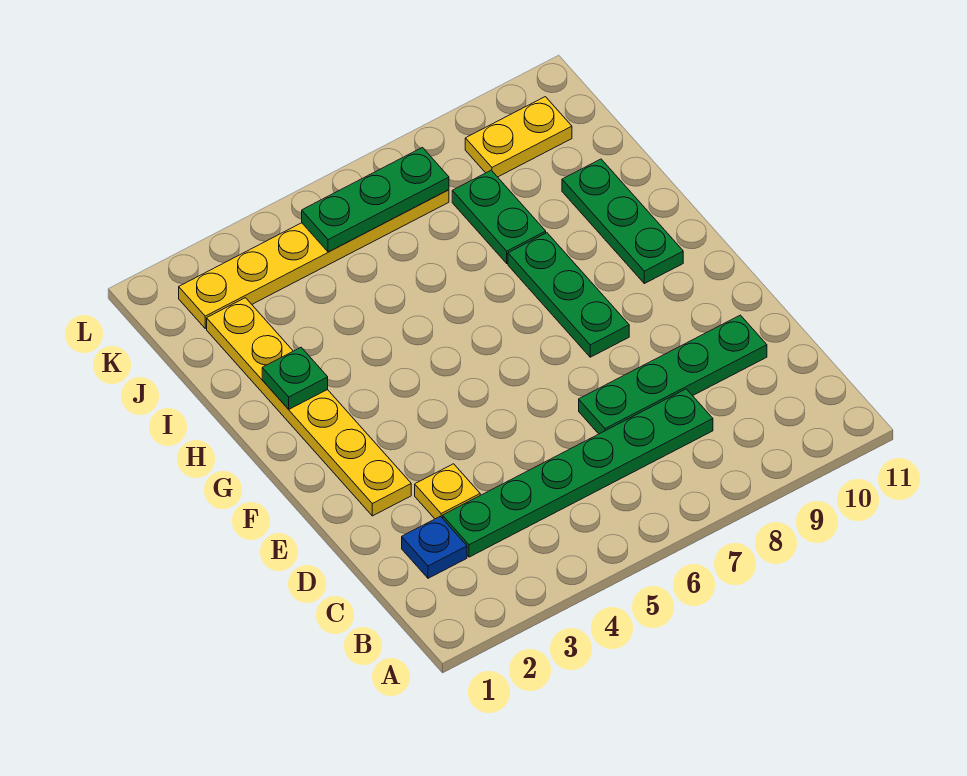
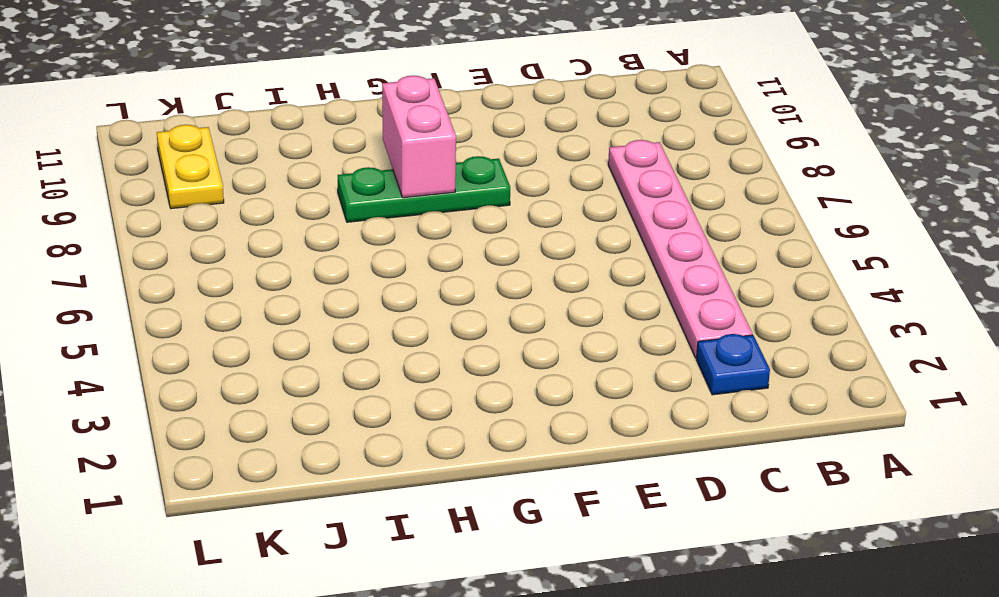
pink plate C3:C8 level 1 -> green plate C3:C8 level 1
pink brick G8:G9 level 2 -> none
none -> yellow plate D3 level 1
none -> green plate D7:D10 level 1
none -> yellow plate E2:J2 level 1

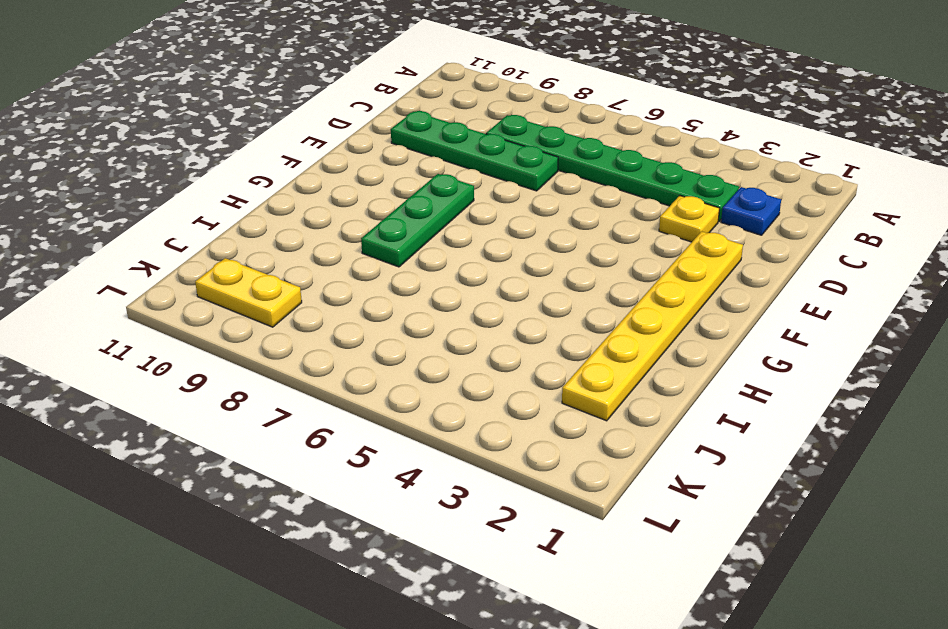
none -> green plate G10:I10 level 1
none -> green plate I8:J8 level 1
none -> yellow plate K2:K7 level 1

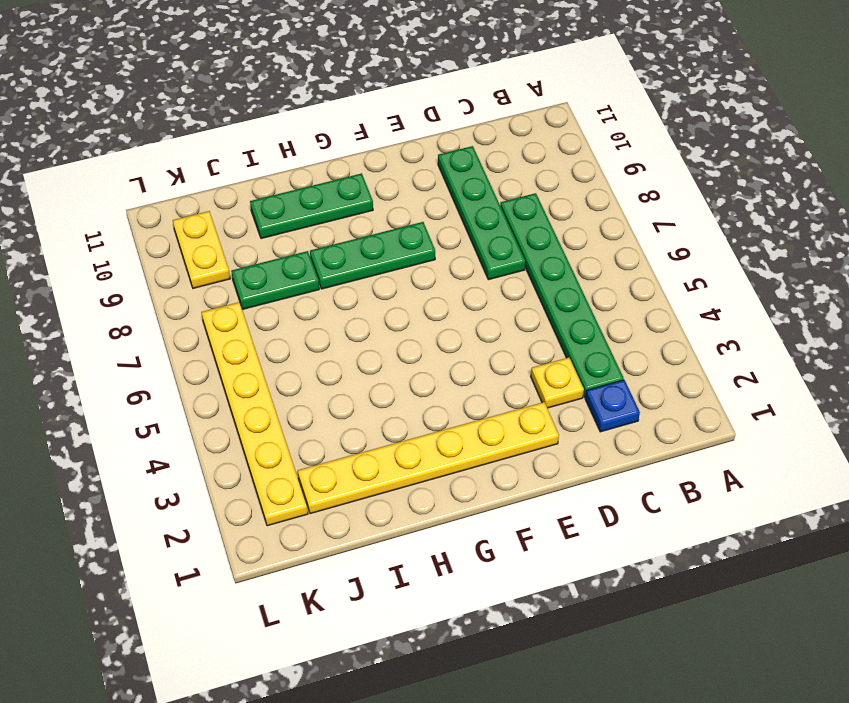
none -> green plate H2 level 2
none -> green plate K5:K7 level 2

